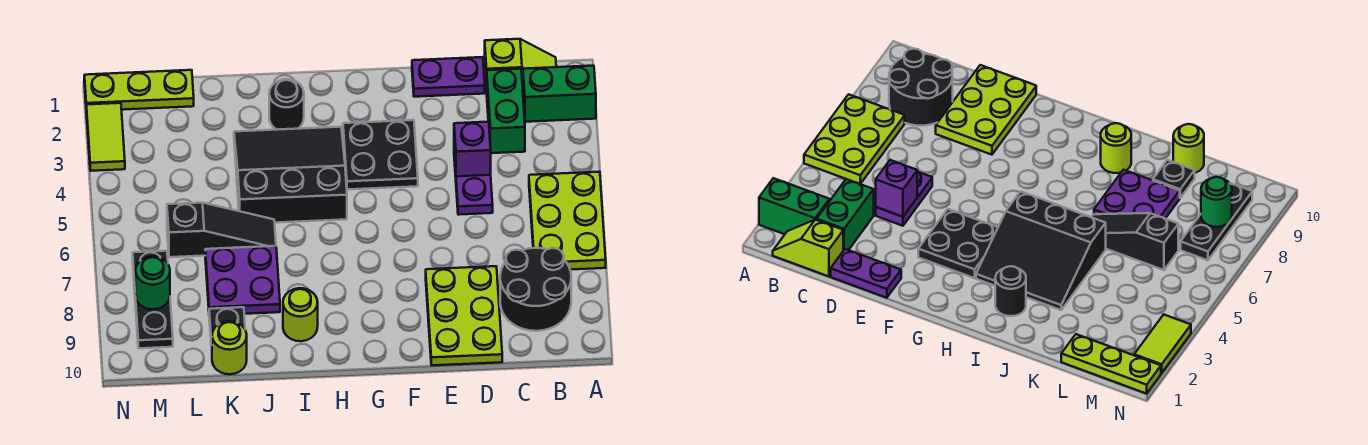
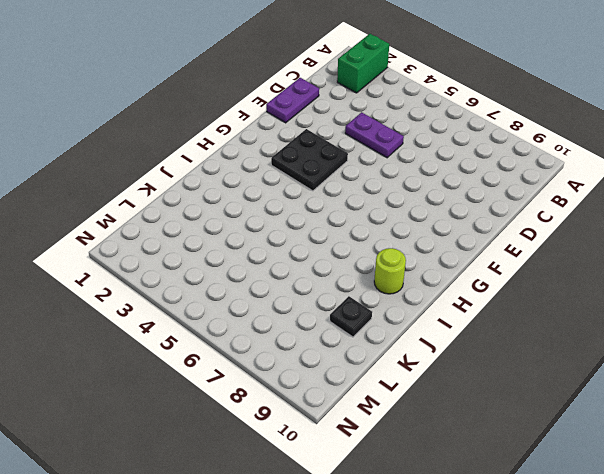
none -> lime plate A5:B7 level 1
none -> lime slope B1:C1 level 1 top C
none -> black round brick B8:C9 level 1

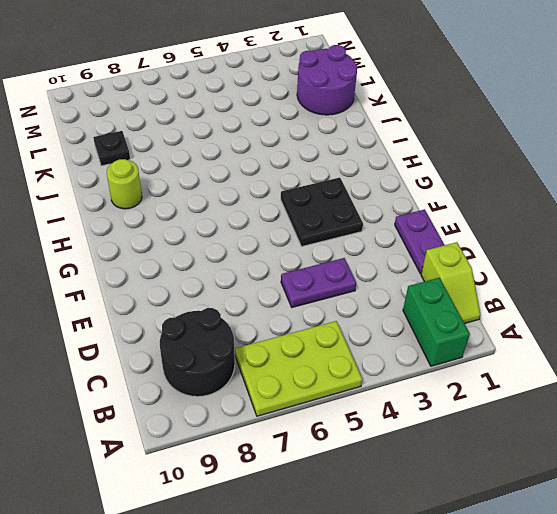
purple round brick K1:L2 level 1 -> lime plate L1:N1 level 1
none -> green brick C2:C3 level 1
none -> lime plate D8:E10 level 1
none -> black slope H3:J5 level 1 top 5

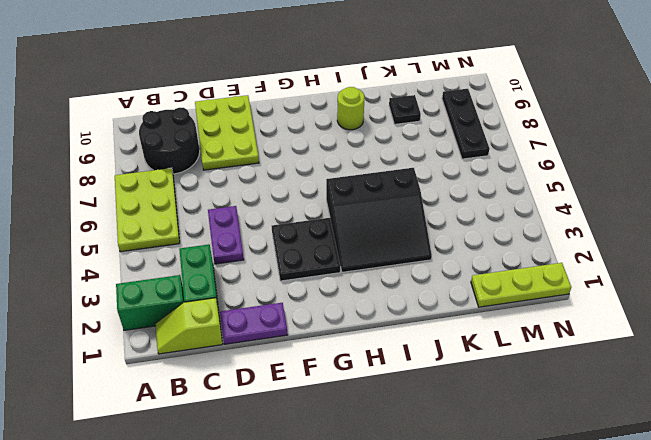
none -> black round brick I2 level 1
none -> black slope J6:L6 level 1 top L
none -> purple plate J7:K8 level 1

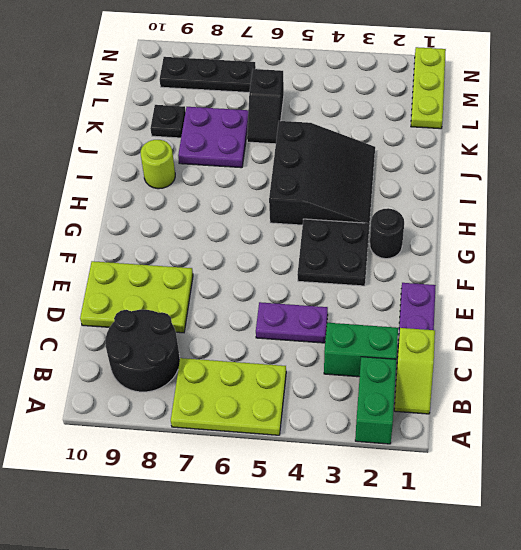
black round brick G2 level 1 -> black round brick I2 level 1
black slope K6:L6 level 1 top L -> black slope J6:L6 level 1 top L
none -> lime round brick K10 level 1
none -> lime tile N2:N3 level 1
none -> purple brick D4 level 2

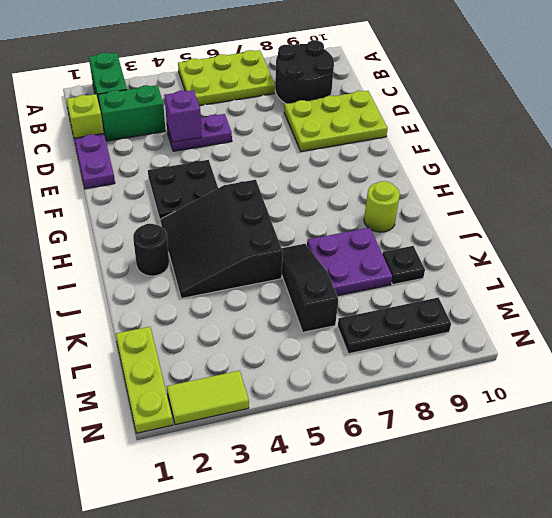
none -> lime round brick K10 level 1
none -> green round brick M8 level 2

